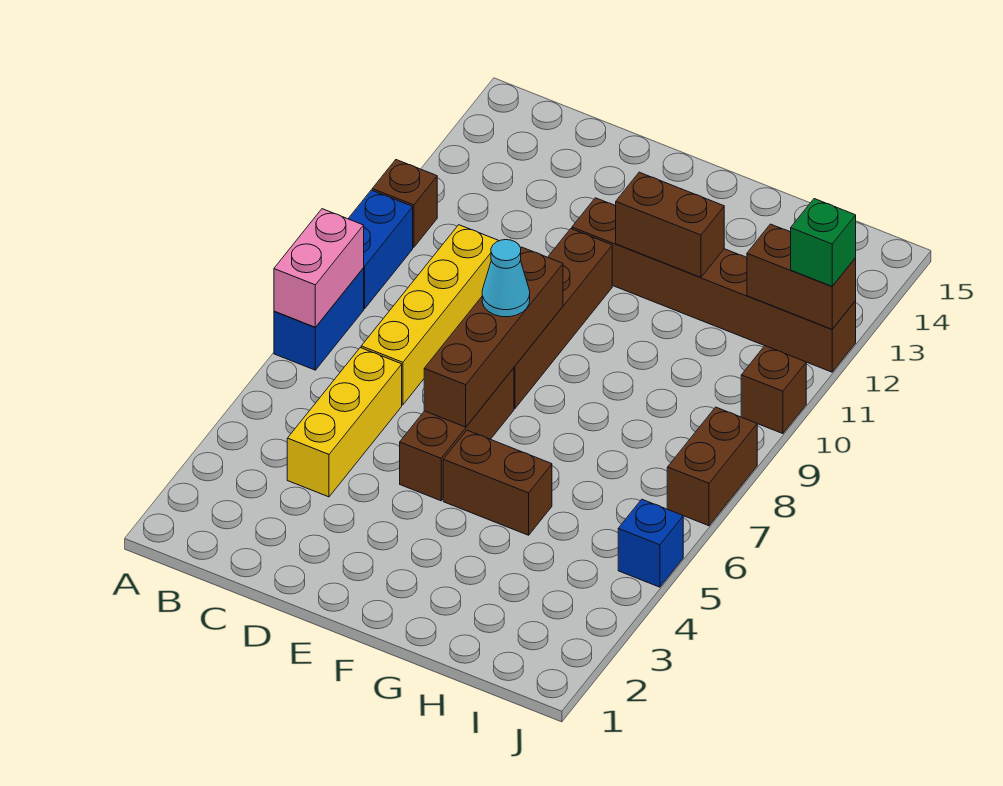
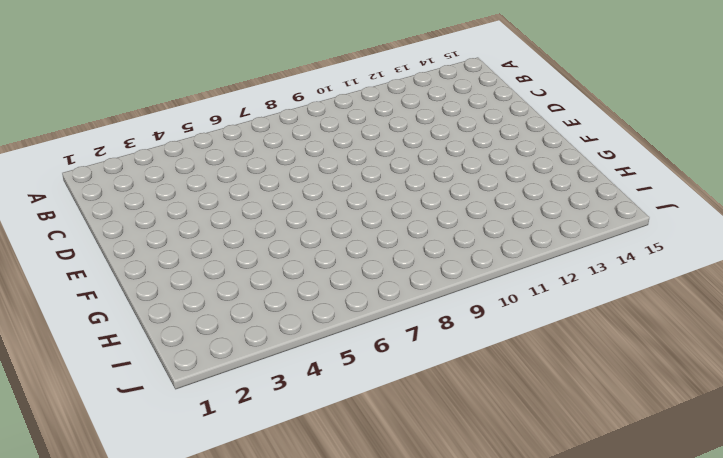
none -> blue brick A7:A8 level 1
none -> blue brick A9:A10 level 1
none -> brown brick A11 level 1

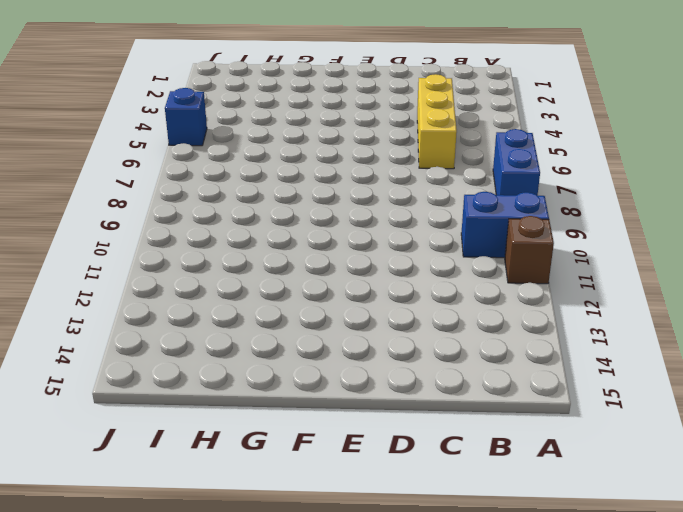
blue brick A10:B10 level 1 -> blue brick A9:A10 level 1
none -> yellow brick C7:C10 level 1
none -> brown brick E5:E7 level 1
none -> brown brick E8:E11 level 1

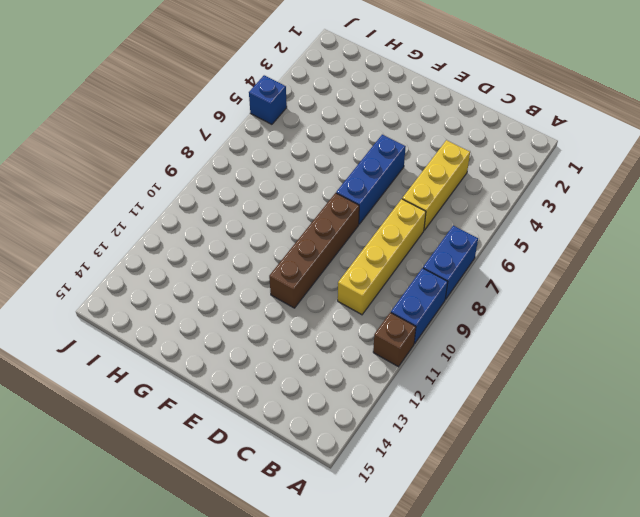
blue brick E5:E7 level 1 -> brown brick E5:E7 level 1
none -> brown brick E12:J12 level 1
none -> brown brick F5:G5 level 1
none -> brown brick J7:J8 level 1

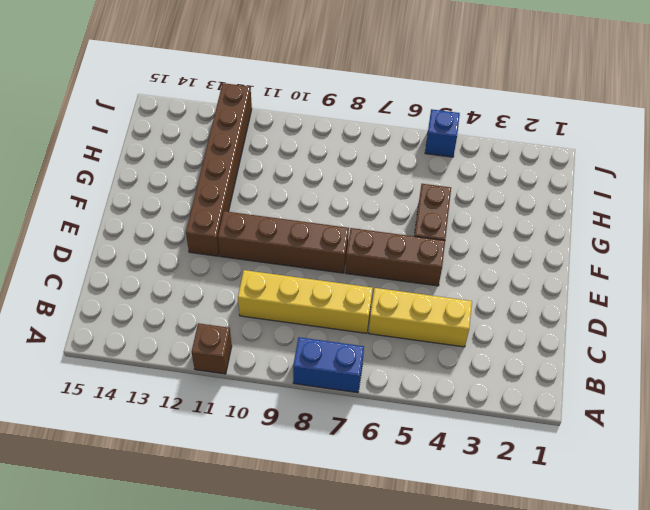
none -> blue brick A9:A10 level 1
none -> brown brick J7:J8 level 1
none -> brown brick J10 level 1

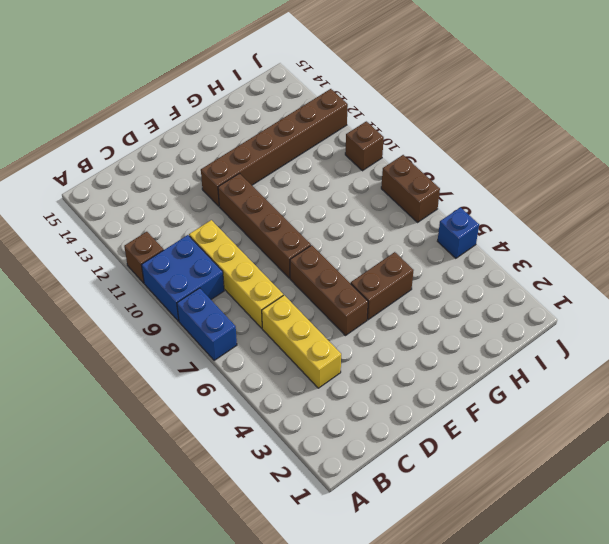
blue brick A9:B10 level 1 -> blue brick A9:A10 level 1
none -> pink brick A7:A8 level 2
none -> brown brick E6:E9 level 2
none -> brown brick F12:G12 level 2

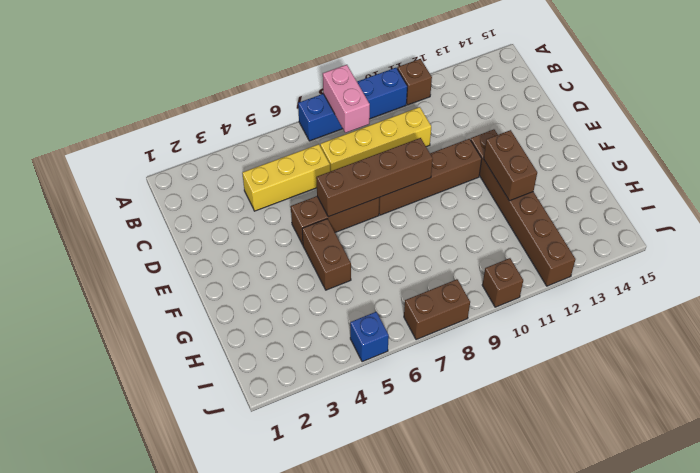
pink brick A8:B8 level 2 -> pink brick A7:A8 level 2
none -> brown brick I12:J12 level 2
none -> cyan cone E8 level 3
none -> green brick J12 level 3

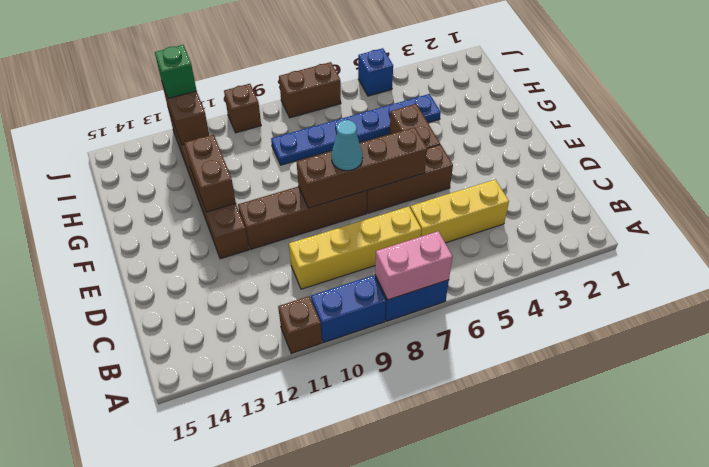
blue plate H4:H9 level 1 -> none

